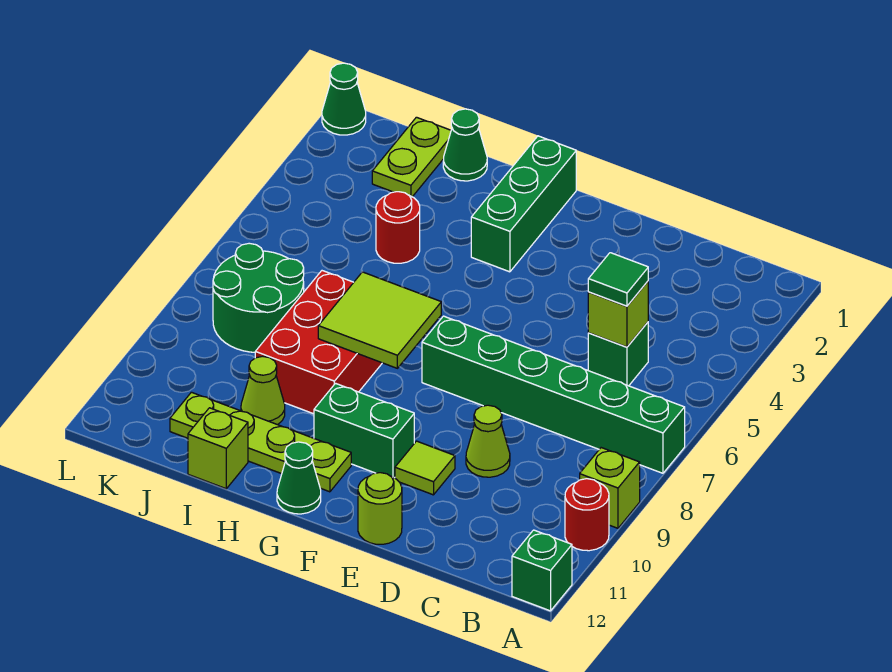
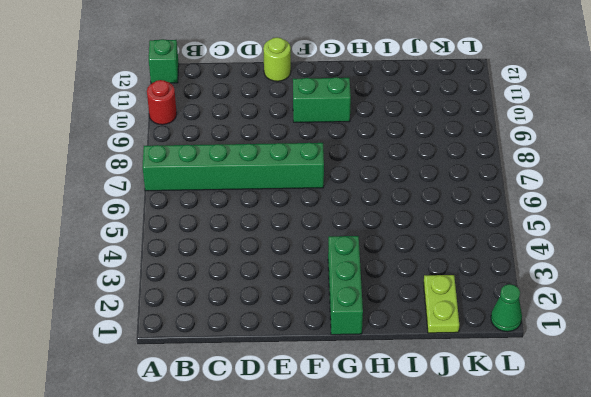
none -> lime brick A9 level 1
none -> green brick C5 level 1
none -> lime cone D9 level 1

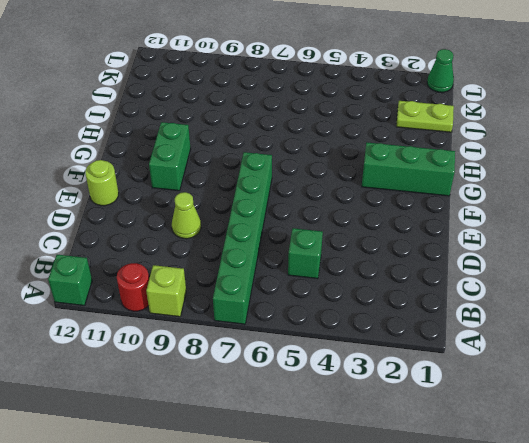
none -> lime tile E10 level 1
none -> lime plate G11:J11 level 1
none -> green cone G12 level 1

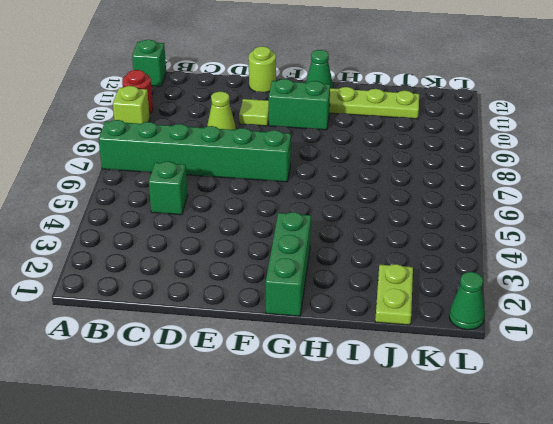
none -> red brick H7:I9 level 1
none -> green cone I1 level 1
none -> red round brick I4 level 1

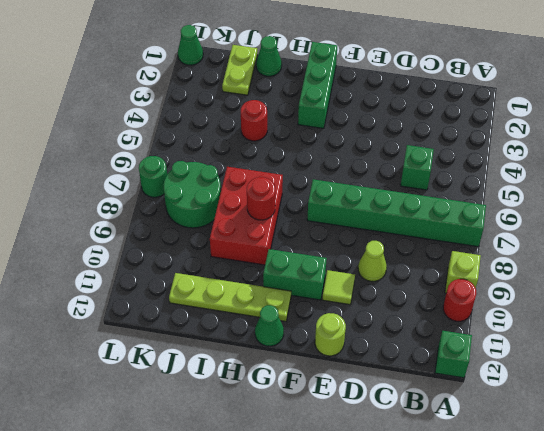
red round brick H8 level 2 -> lime tile G7:H8 level 2
green round brick L7 level 1 -> none
none -> lime cone I10 level 1
none -> lime brick I12 level 1
none -> lime brick C5 level 2

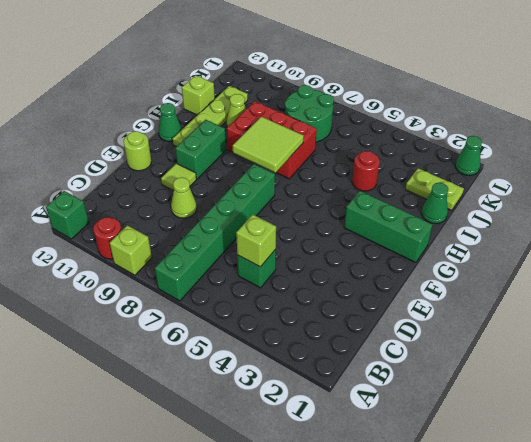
none -> green tile C5 level 3

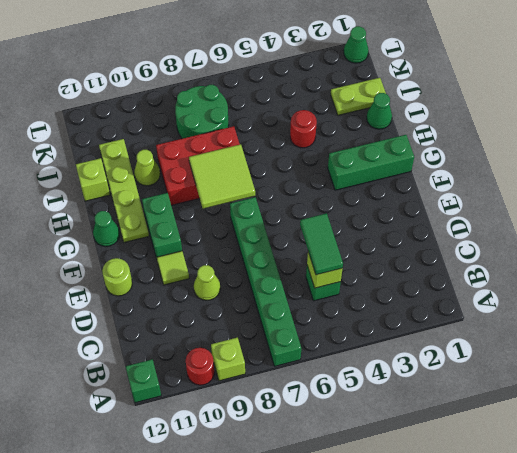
green tile C5:D5 level 3 -> green tile C5 level 3

